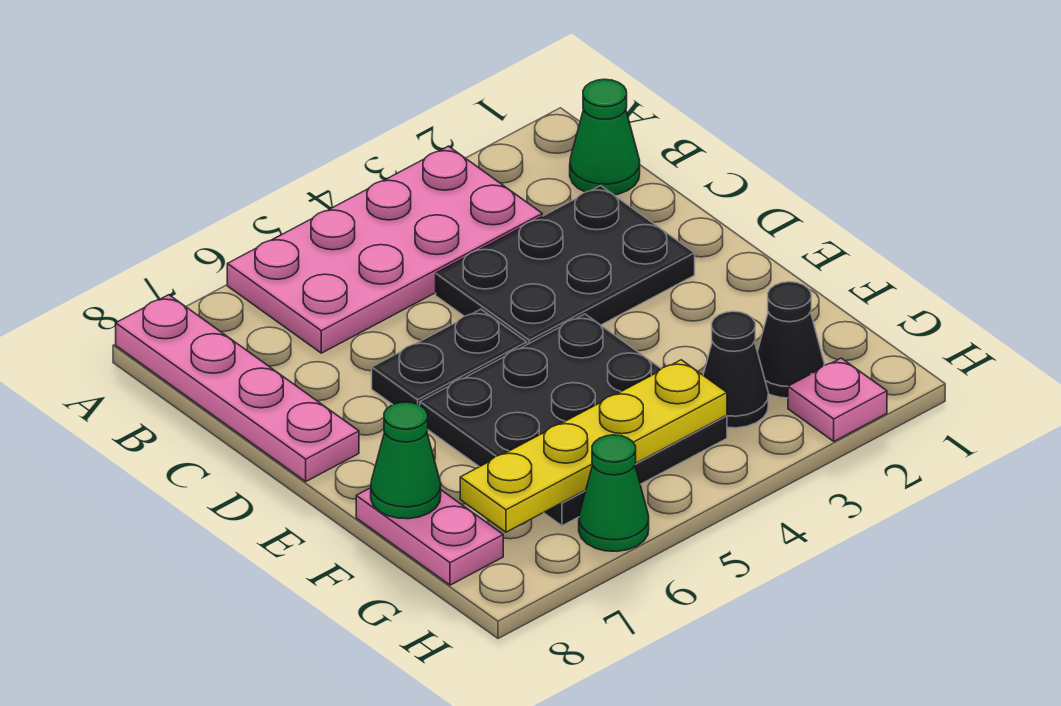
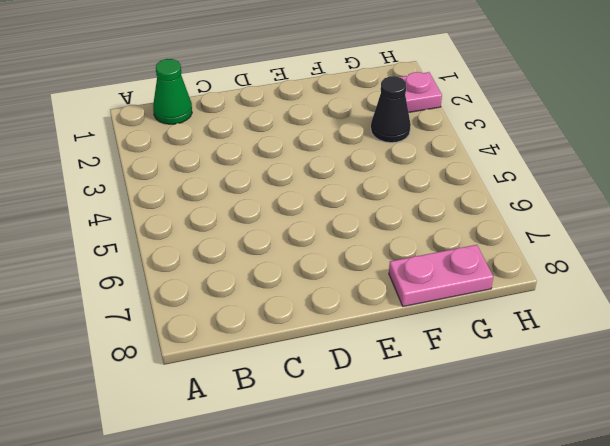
none -> pink plate A3:B6 level 1
none -> pink plate A8:D8 level 1
none -> black plate C2:D4 level 1

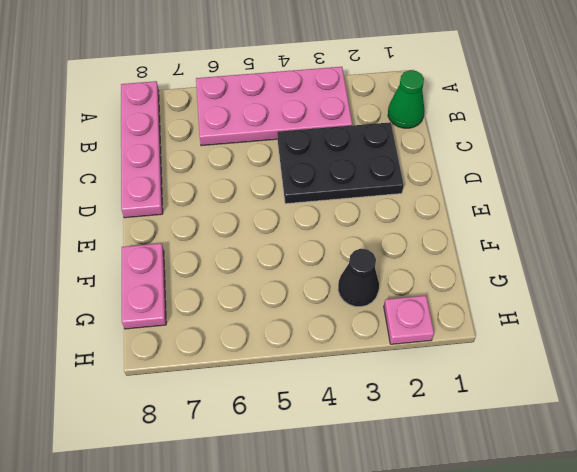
none -> black plate D5:D6 level 1
none -> black plate E4:G6 level 1
none -> black cone G2 level 1

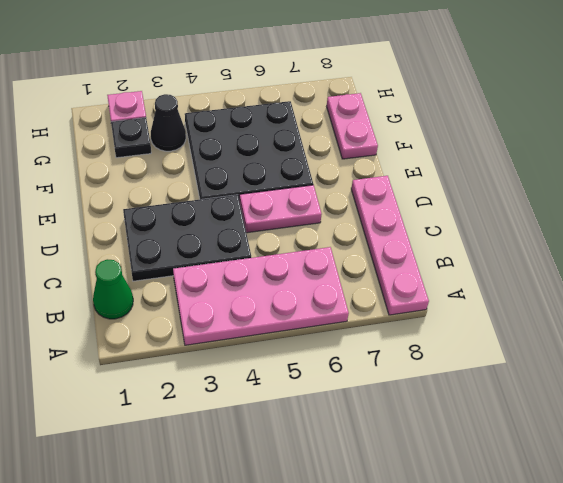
pink plate D5:D6 level 1 -> black plate D5:D6 level 1
black plate G2 level 1 -> black cone G2 level 1
none -> green cone H6 level 1
none -> green cone F8 level 2
none -> yellow plate G4:G7 level 2

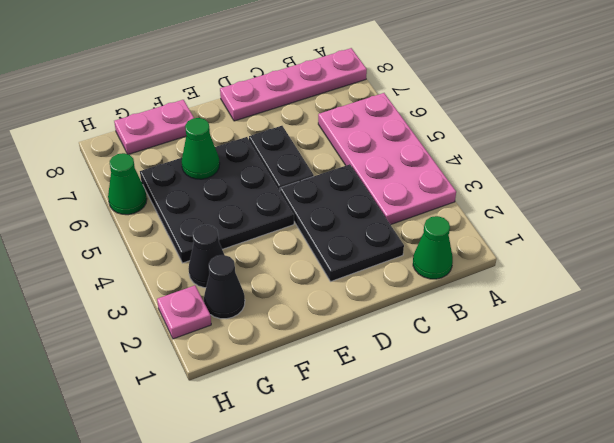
green cone F6 level 2 -> green cone F8 level 2
none -> yellow plate G4:G7 level 2

